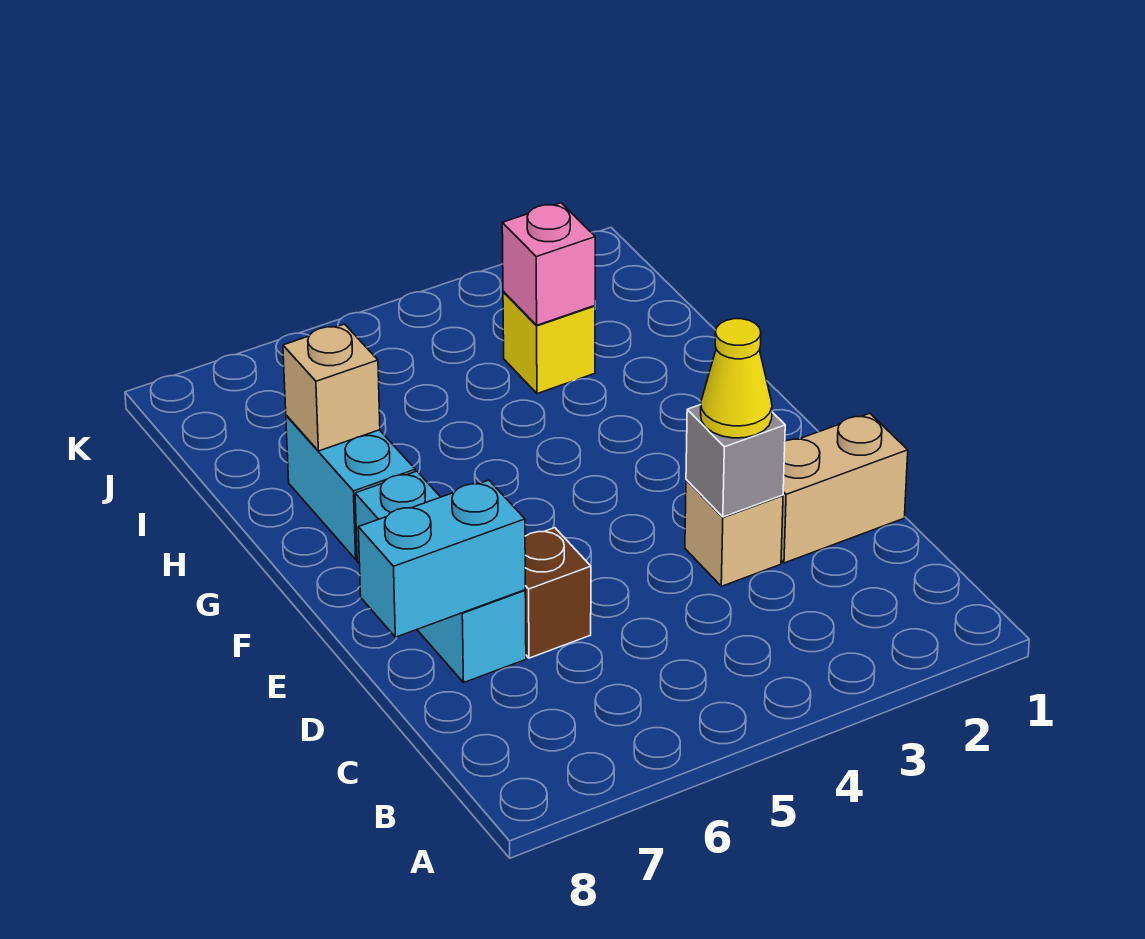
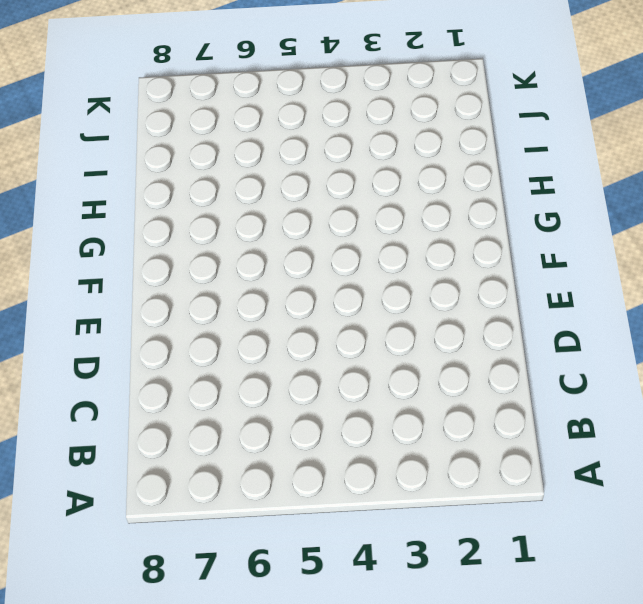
none -> tan brick D1:D2 level 1
none -> tan brick D3 level 1

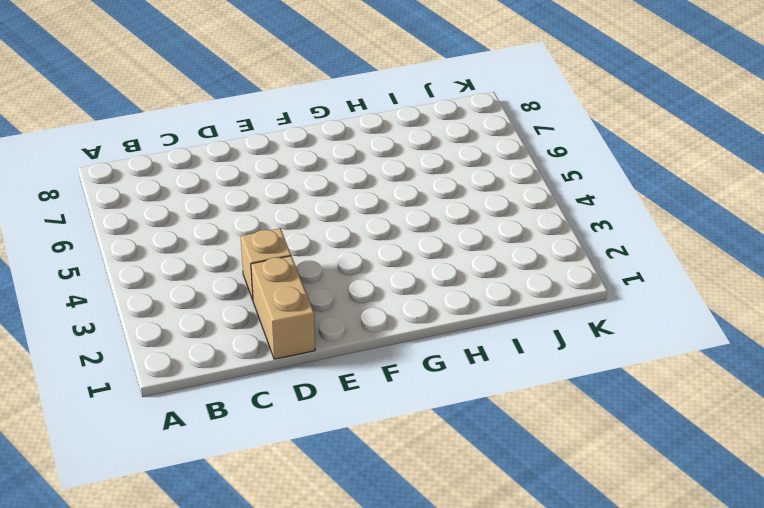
none -> brown brick D6 level 1
none -> cyan brick D7:F7 level 1

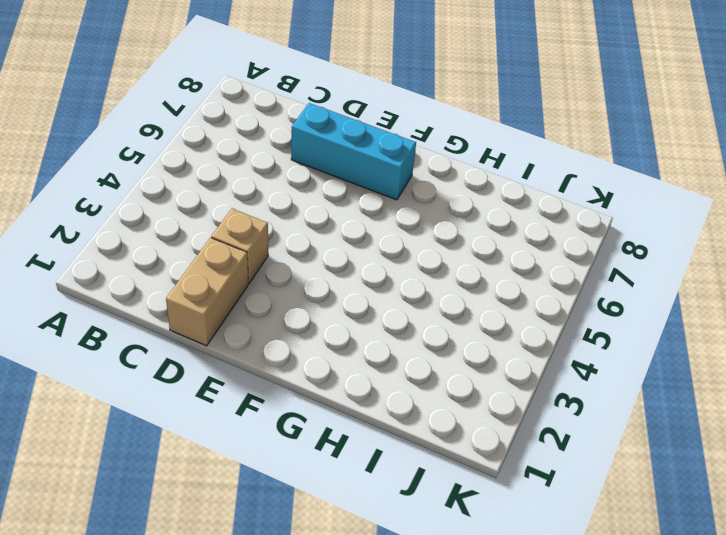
none -> brown brick D6 level 1
none -> cyan brick G7:H7 level 1

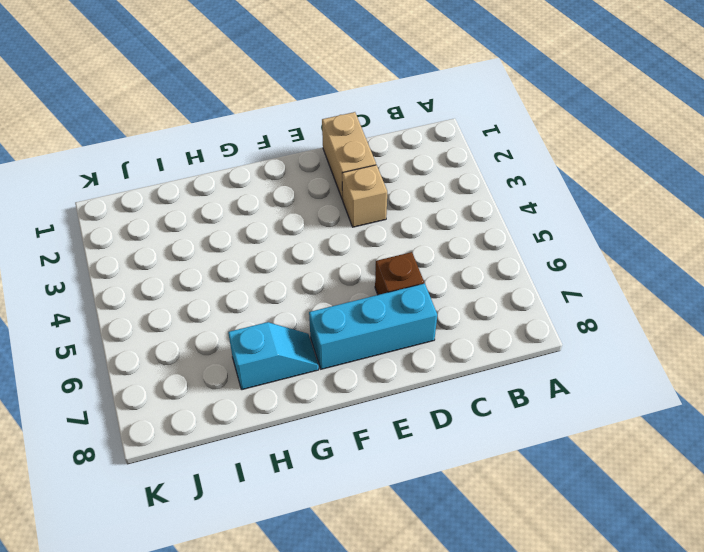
cyan slope G7:H7 level 1 top H -> cyan brick G7:H7 level 1
none -> yellow brick I3 level 1
none -> grey brick D3 level 2

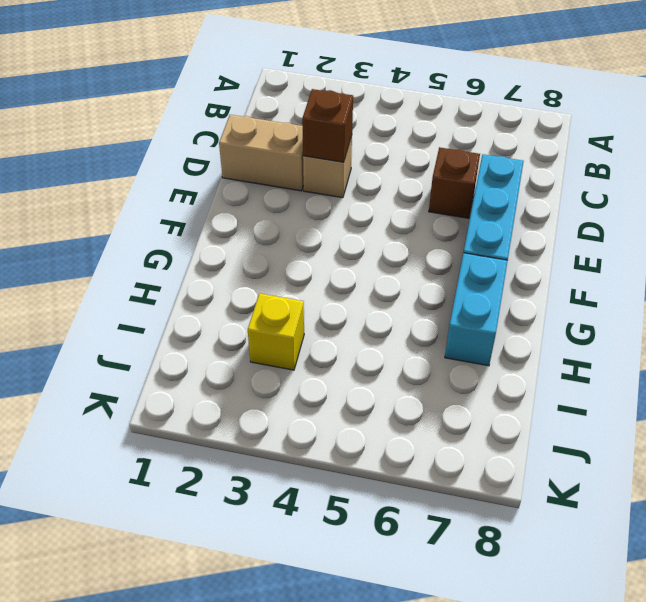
brown brick D3 level 2 -> grey brick D3 level 2
none -> cyan brick D7:D8 level 2
none -> tan brick H7 level 2

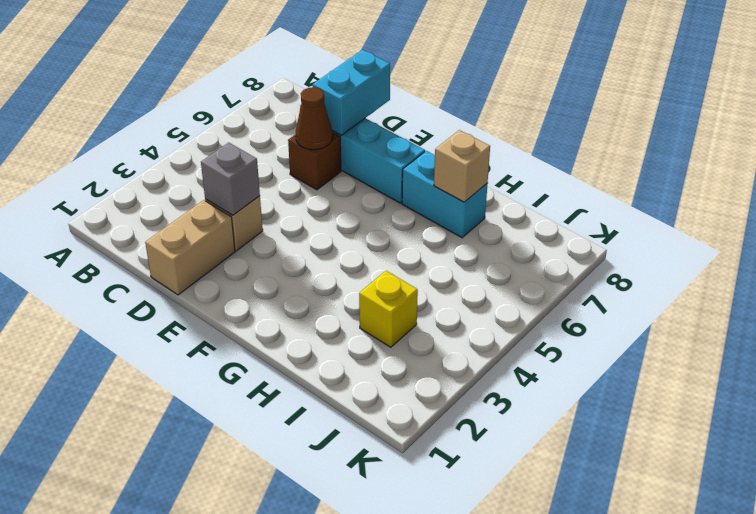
brown cone D6 level 2 -> none
none -> pink brick I3 level 2
none -> yellow cone D3 level 3

